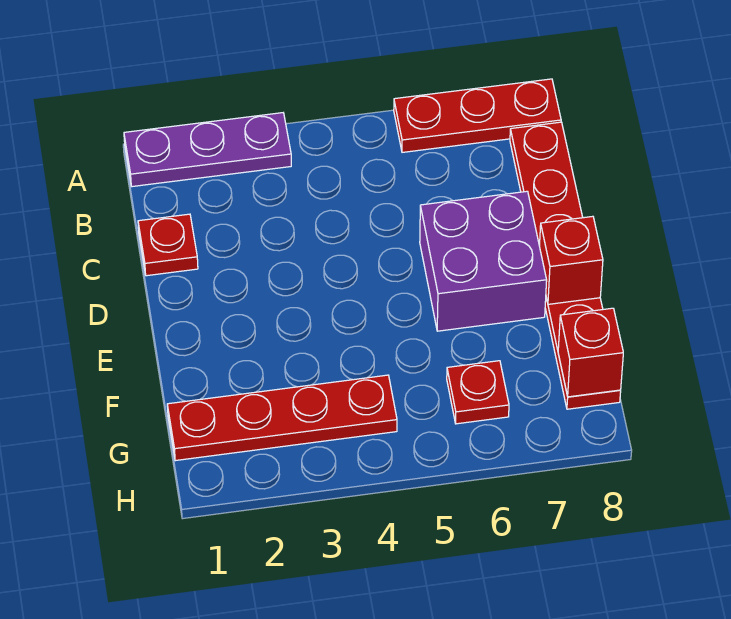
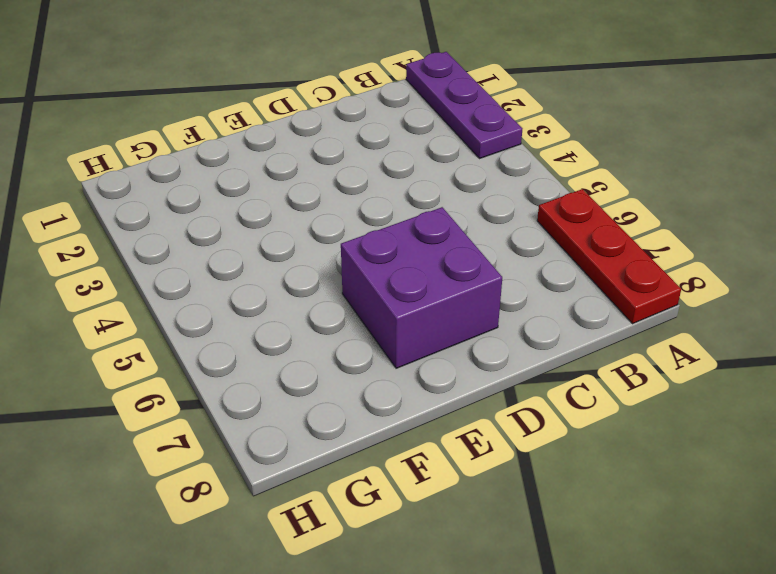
none -> red plate B8:G8 level 1
none -> red plate C1 level 1

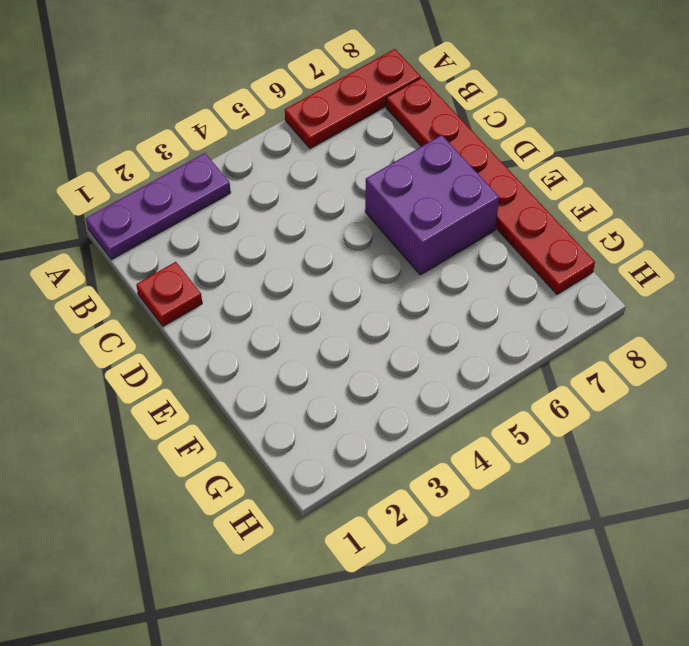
none -> red plate G1:G4 level 1
none -> red plate G6 level 1

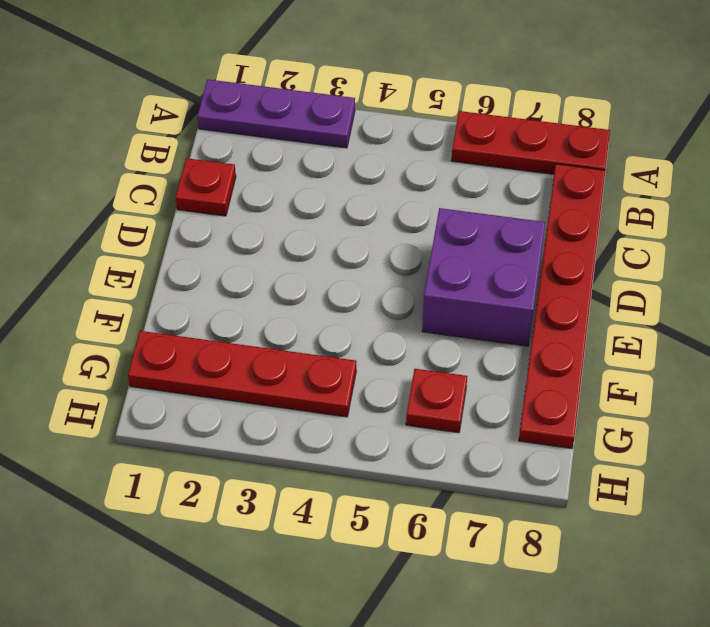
none -> red brick E8 level 2
none -> red brick G8 level 2

